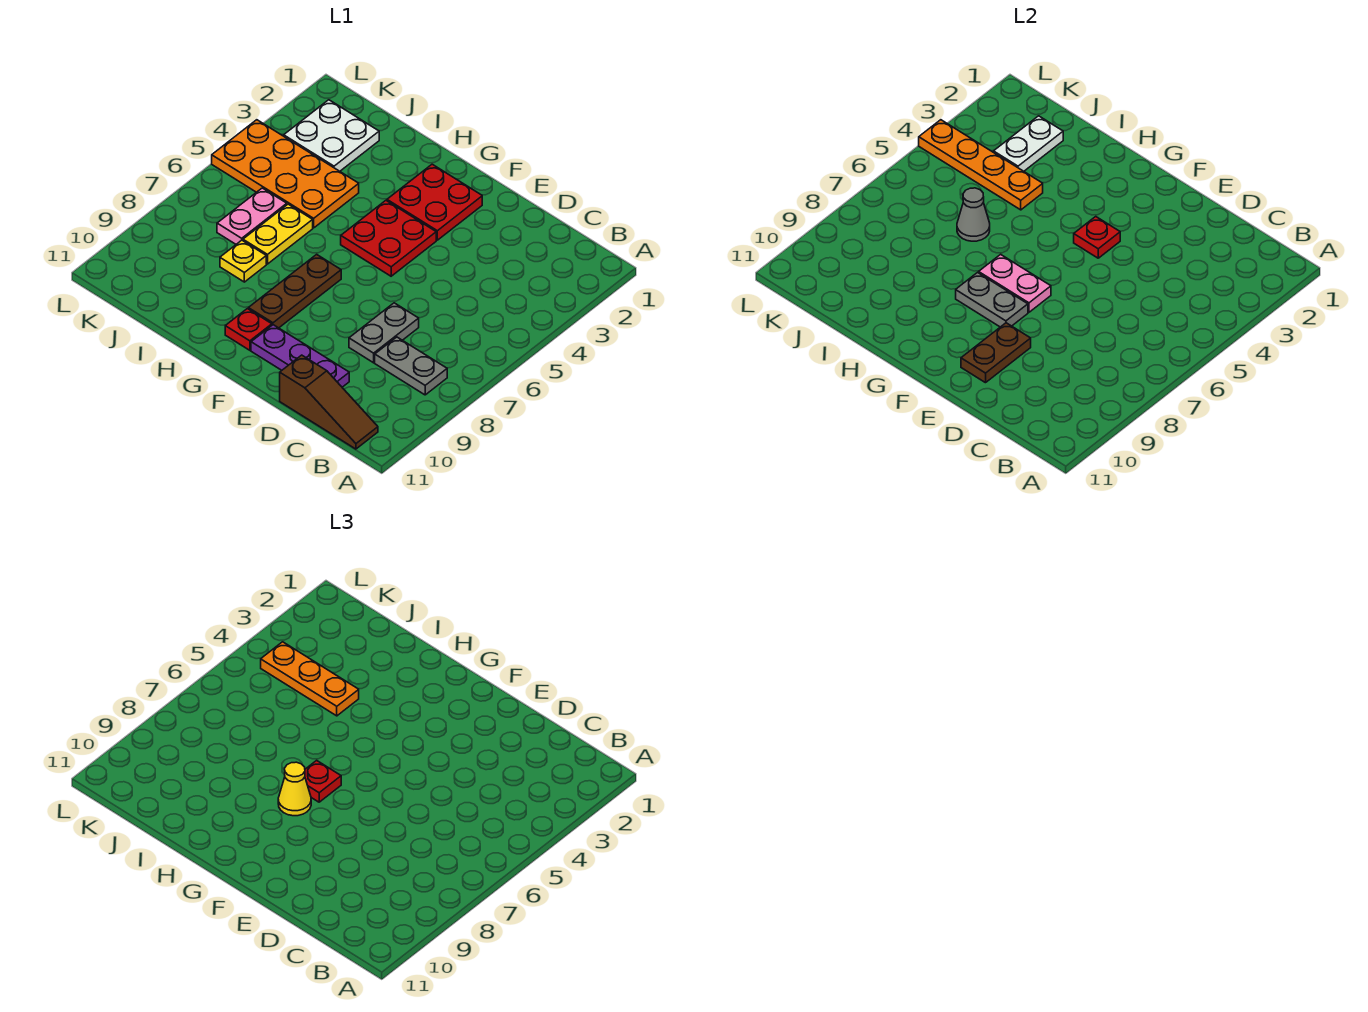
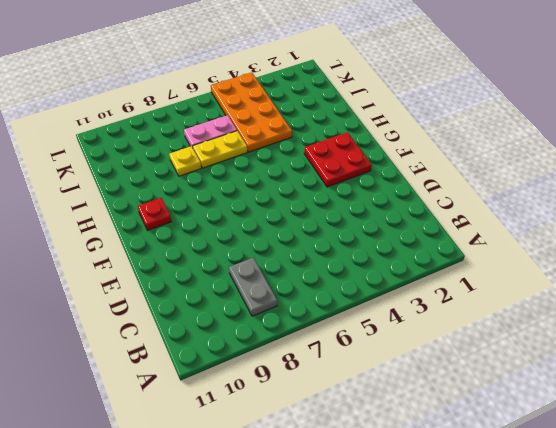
none -> brown slope B11:D11 level 1 top D
none -> grey plate D7:D8 level 1
none -> purple plate D10:F10 level 1

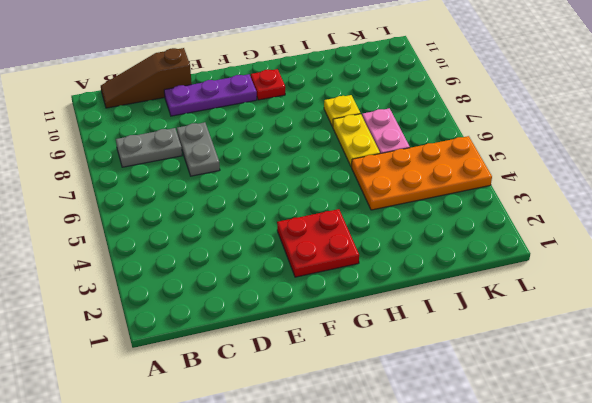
none -> red plate F4:G5 level 1
none -> brown plate G7:G9 level 1
none -> white plate J2:K3 level 1

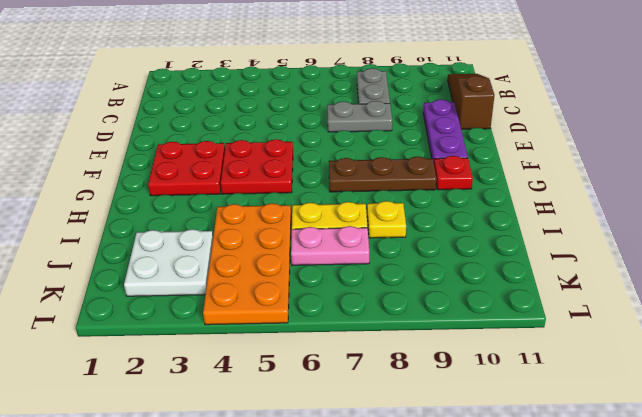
none -> brown plate E9:E10 level 2
none -> red plate F4 level 2
none -> pink plate F7:G7 level 2

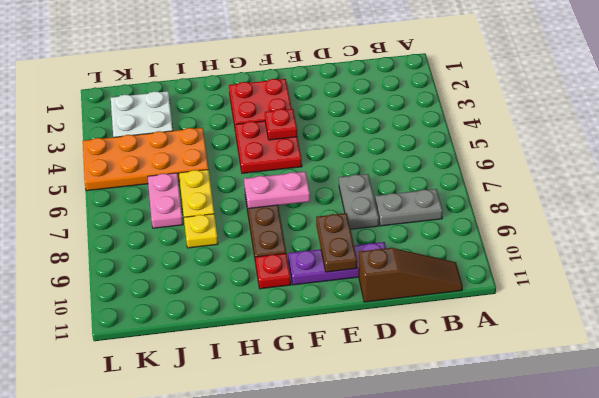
none -> grey plate F8:G8 level 2
none -> orange plate I4:L4 level 2
none -> grey cone I6 level 2

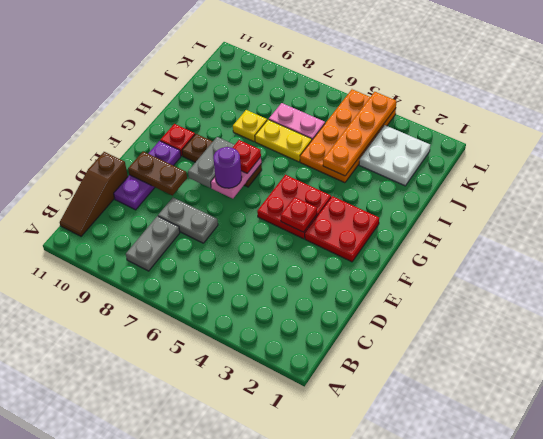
purple round brick F7 level 3 -> none
none -> grey cone I6 level 2
none -> white plate J2:J3 level 2
none -> yellow cone G8 level 3

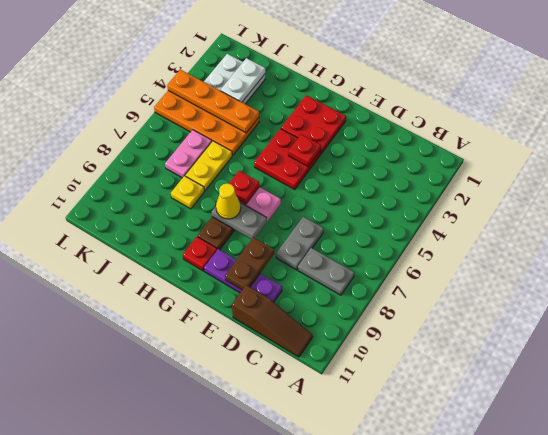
none -> grey cone I6 level 2
none -> orange plate I4:K4 level 3

